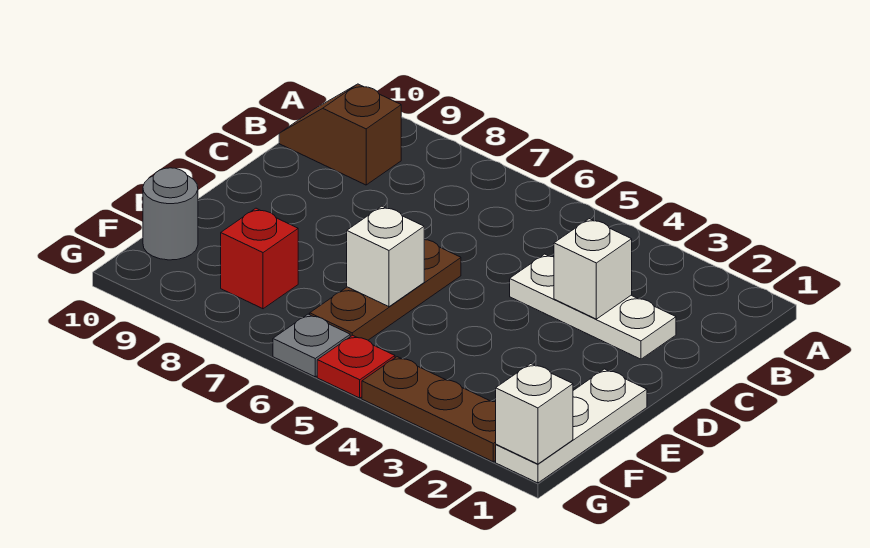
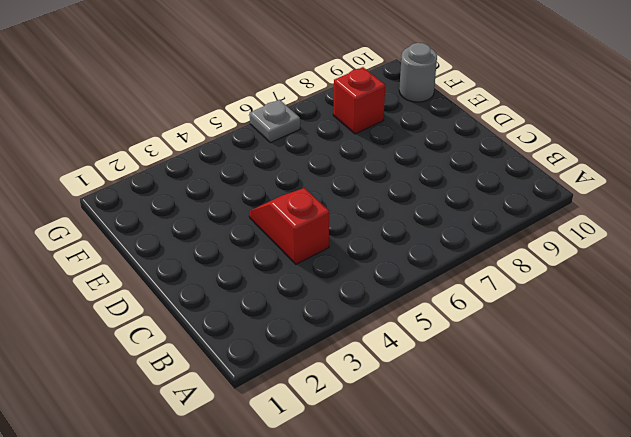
red slope C4:D4 level 1 top C -> white plate C2:C4 level 1
none -> brown slope B9:B10 level 1 top 9
none -> brown plate D6:F6 level 1
none -> white plate E1:G1 level 1

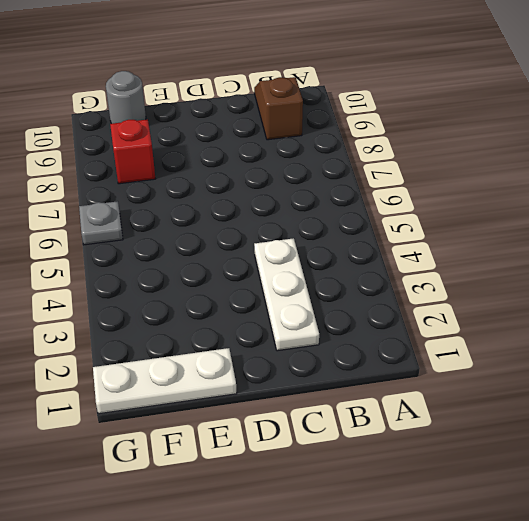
none -> brown plate D6:F6 level 1
none -> brown plate G2:G4 level 1
none -> red plate G5 level 1

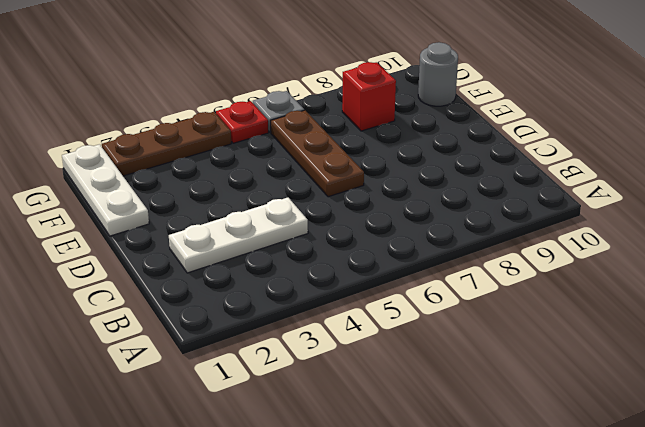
none -> brown slope B9:B10 level 1 top 9
none -> white brick C3 level 2
none -> white brick E6 level 2

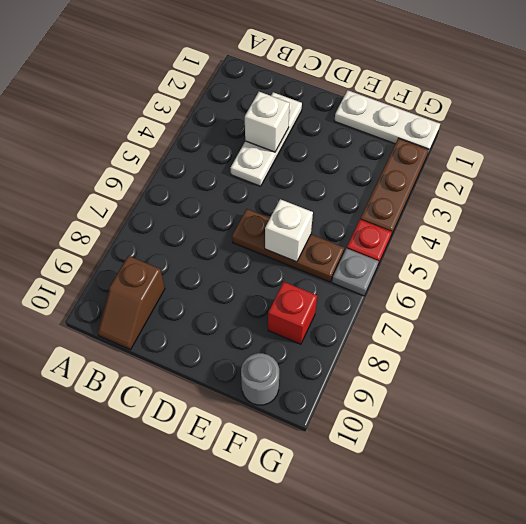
none -> white brick G1 level 2

